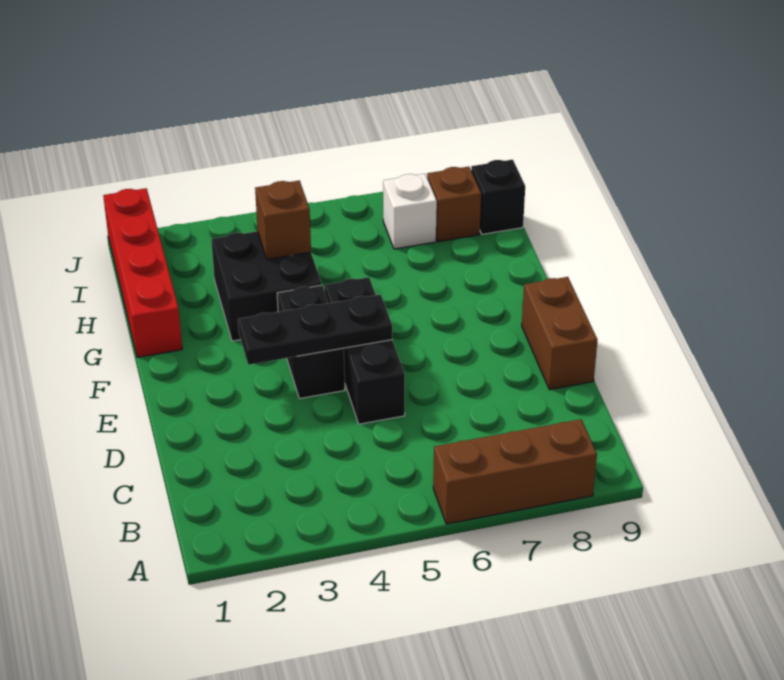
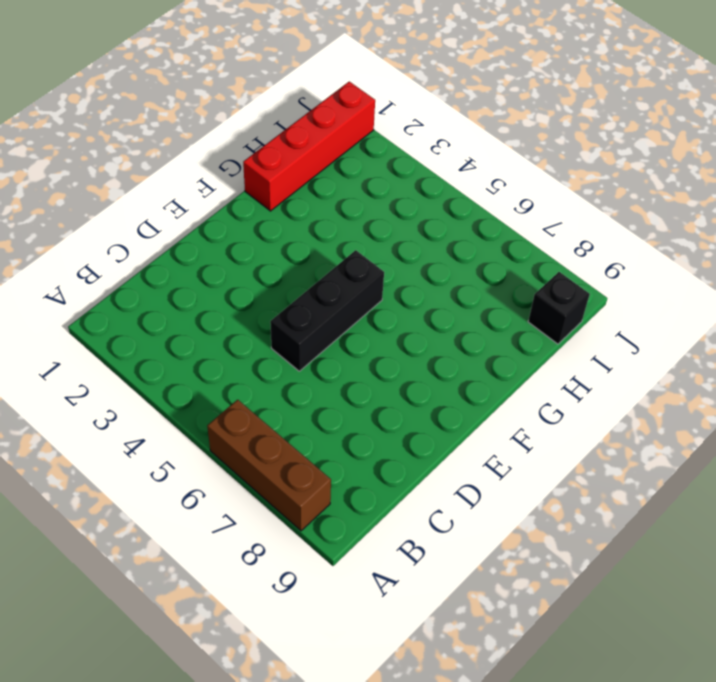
none -> brown brick D9:E9 level 1
none -> black brick E4:F4 level 1

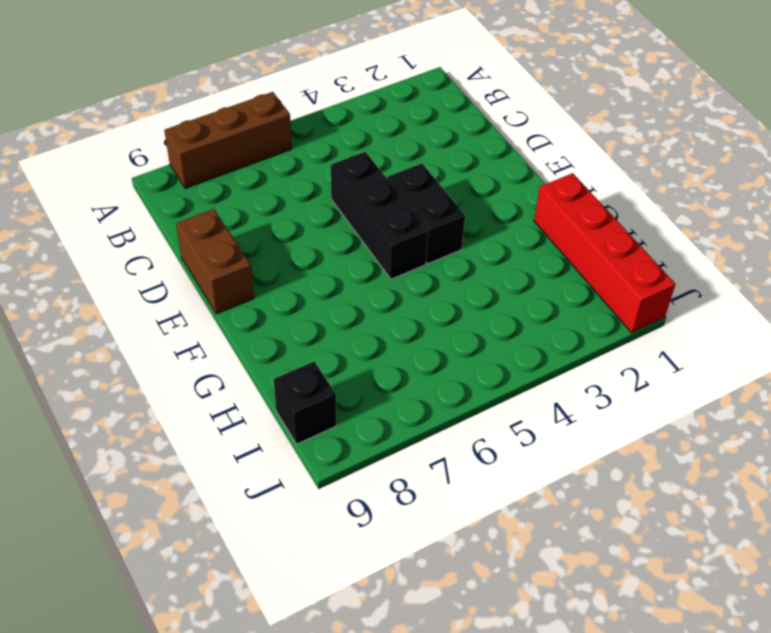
none -> black brick G3:H4 level 1
none -> white brick I7 level 1

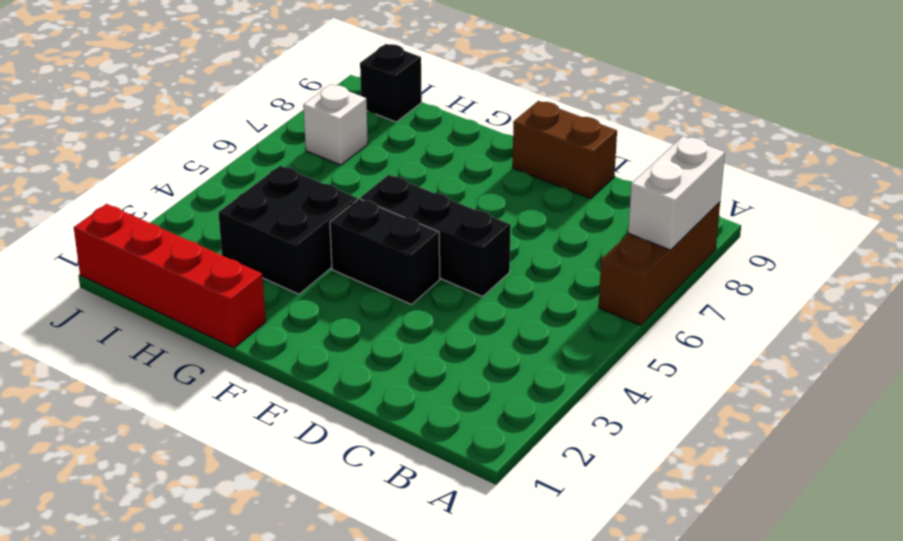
white brick A7:A8 level 2 -> none
none -> brown brick I8 level 1
none -> black plate E3:E5 level 2

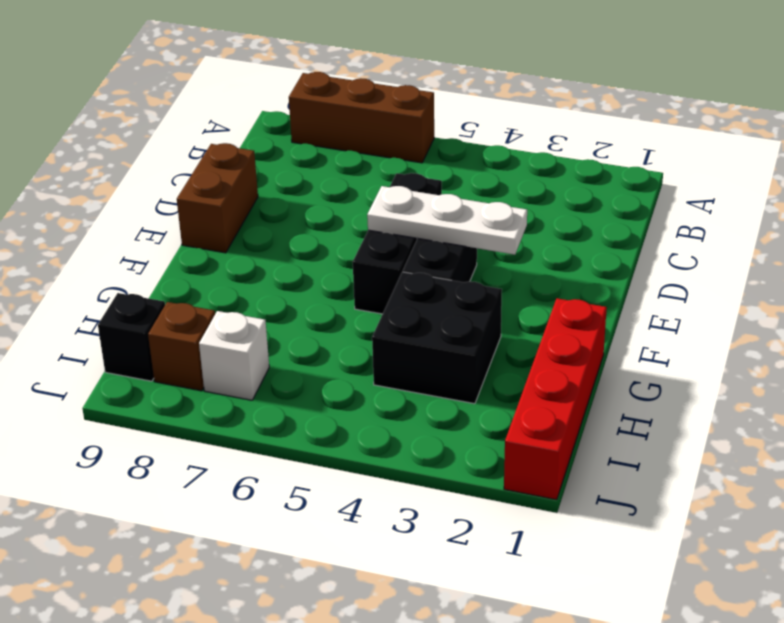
white plate E3:E5 level 2 -> black plate E3:E5 level 2
none -> brown brick H4 level 2

